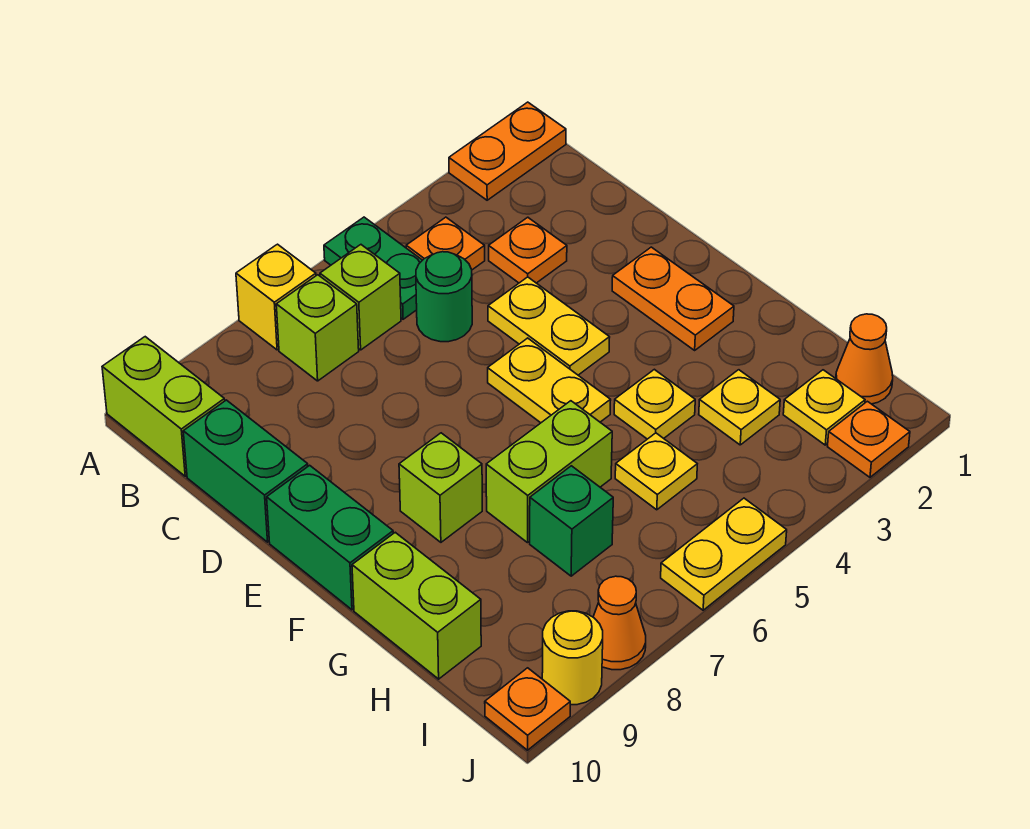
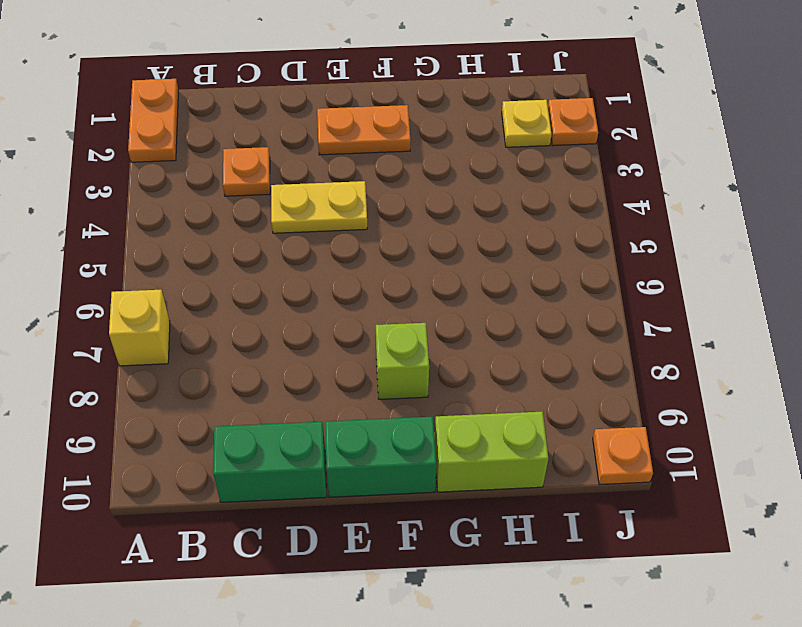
none -> green plate A5:B5 level 1
none -> lime brick A10:B10 level 1
none -> orange plate B4 level 1

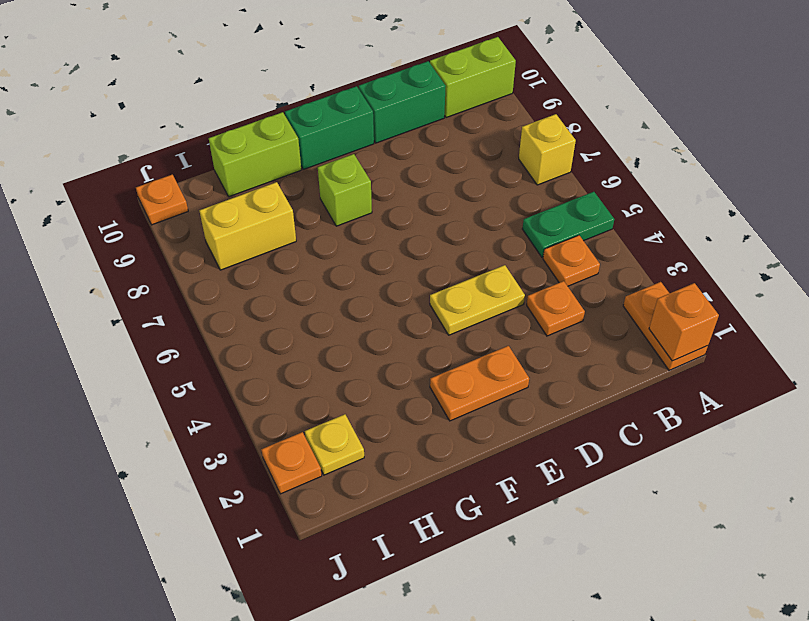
orange brick A1 level 2 -> none
yellow brick H8:I8 level 1 -> none
none -> lime brick B6 level 1
none -> lime brick B7 level 1
none -> green round brick C5 level 1

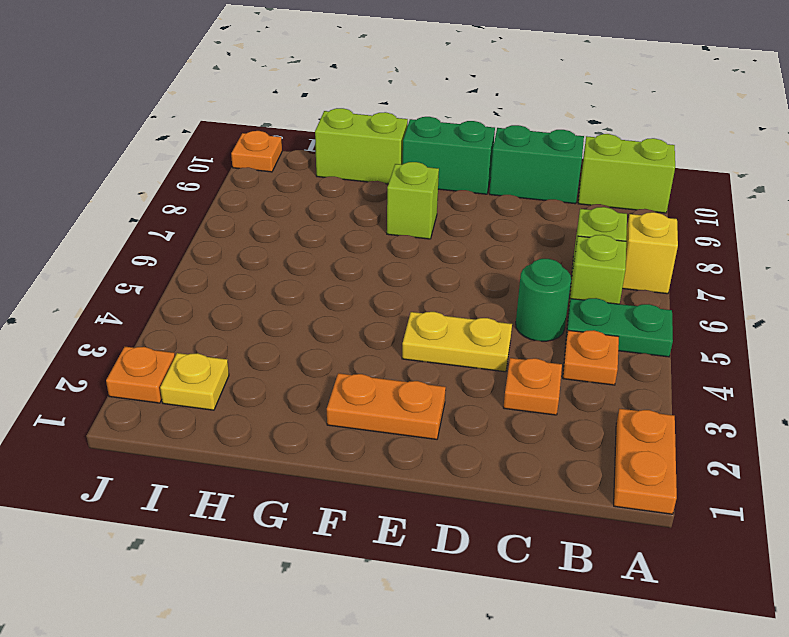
none -> yellow plate E5:F5 level 1
none -> yellow plate G4 level 1
none -> lime brick G6:G7 level 1

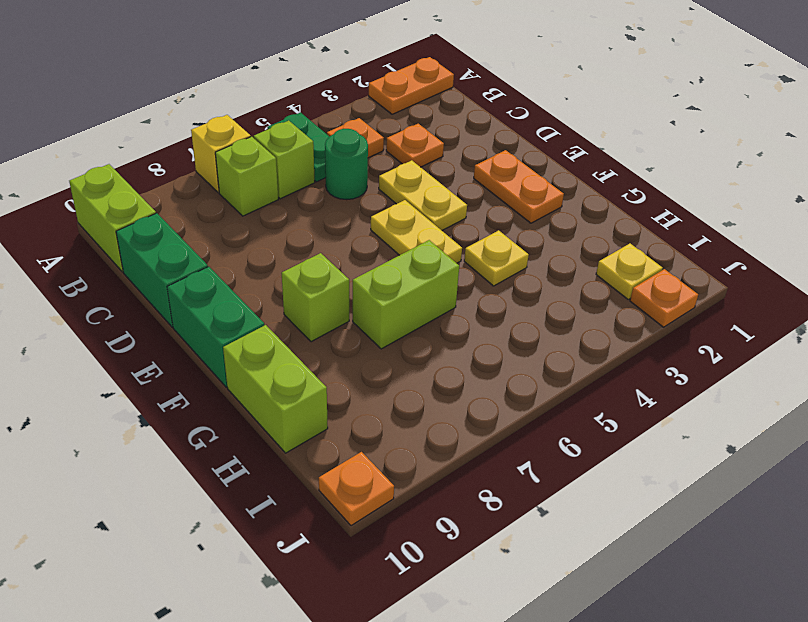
none -> yellow plate H3 level 1
none -> yellow plate H5 level 1
none -> green brick H7 level 1

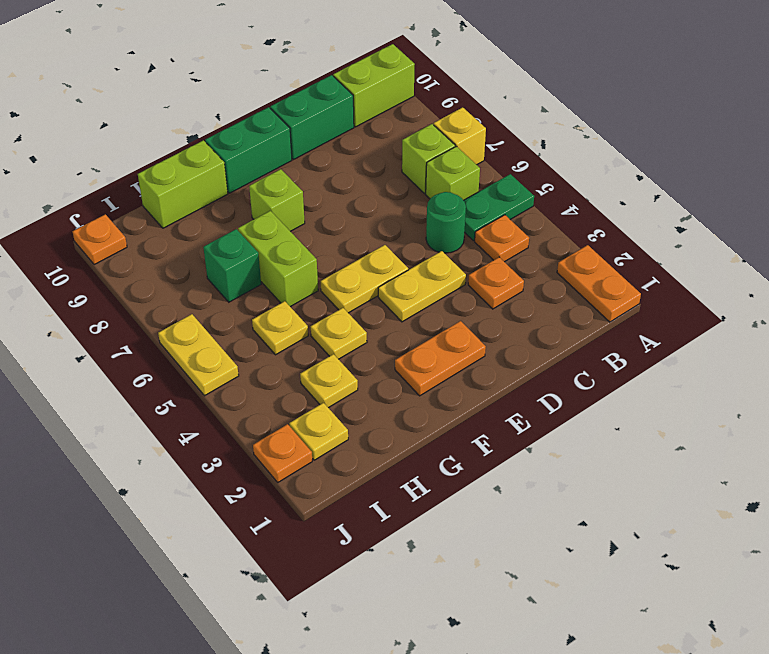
none -> orange cone I1 level 1
none -> orange cone J8 level 1
none -> yellow round brick J9 level 1

